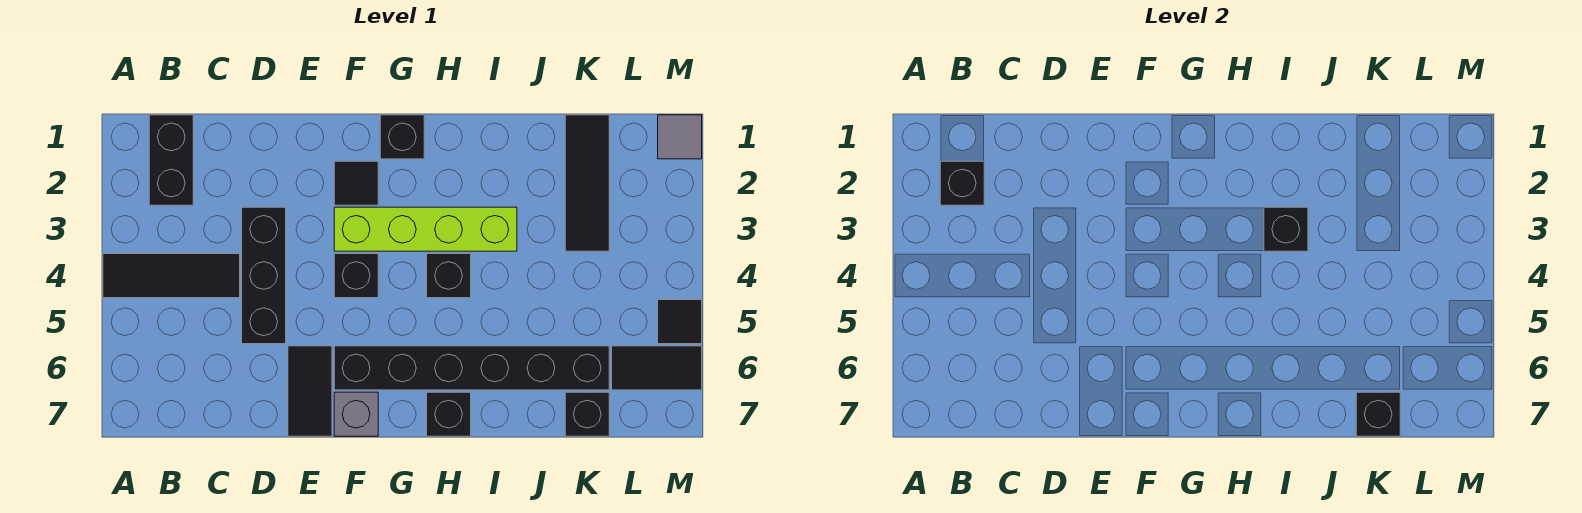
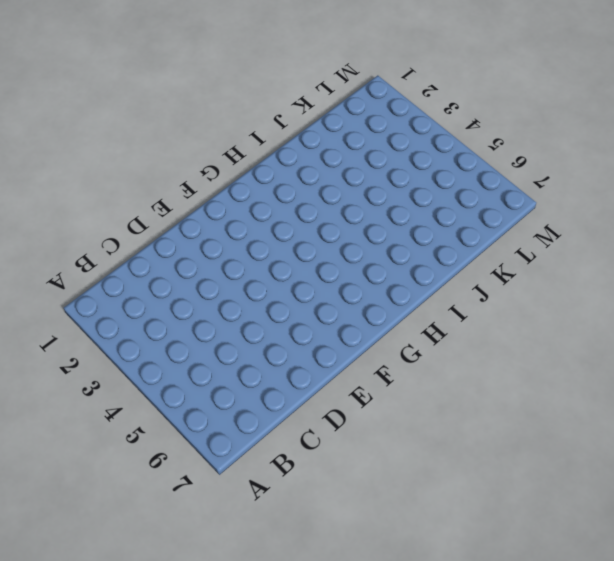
none -> black tile A4:C4 level 1
none -> black brick B1:B2 level 1
none -> black brick D3:D5 level 1

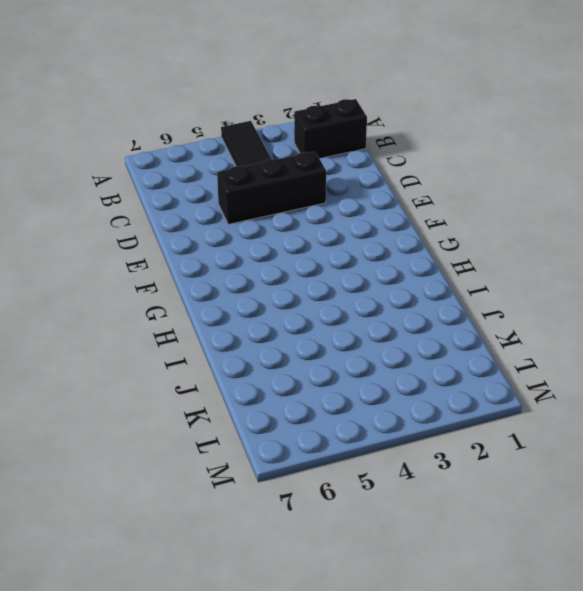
none -> black tile E6:E7 level 1
none -> black tile F2 level 1
none -> lime brick F3:I3 level 1

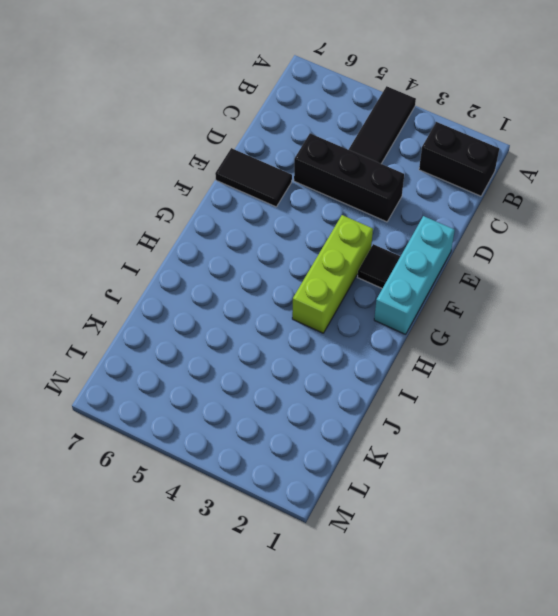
cyan brick E1:G1 level 1 -> black brick G1 level 1
lime brick F3:H3 level 1 -> lime brick F3:I3 level 1
none -> black brick F4 level 1
none -> black brick F6:K6 level 1
none -> grey brick F7 level 1

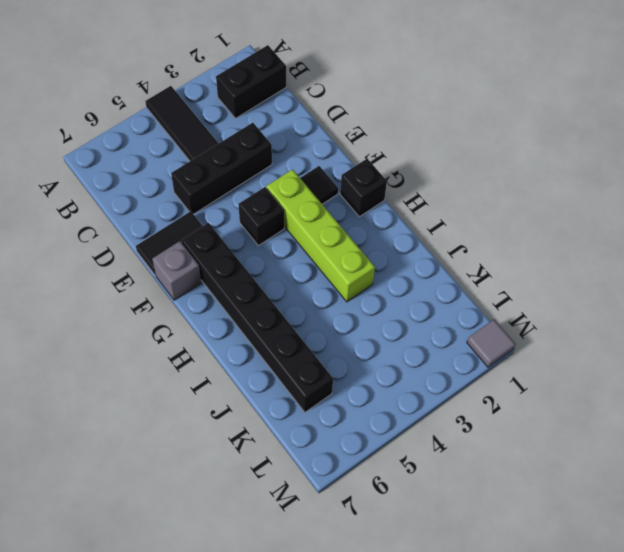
none -> black brick H4 level 1
none -> black brick H7 level 1
none -> black tile K1:K3 level 1

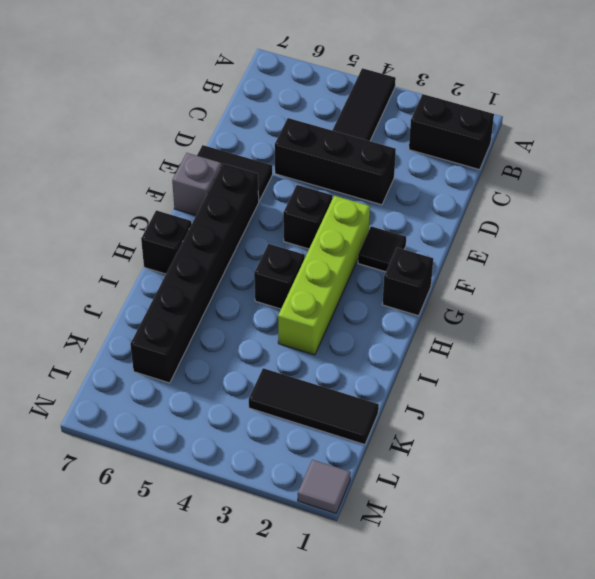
none -> black brick K7 level 1
none -> black tile L6:M6 level 1
none -> black tile M5 level 1

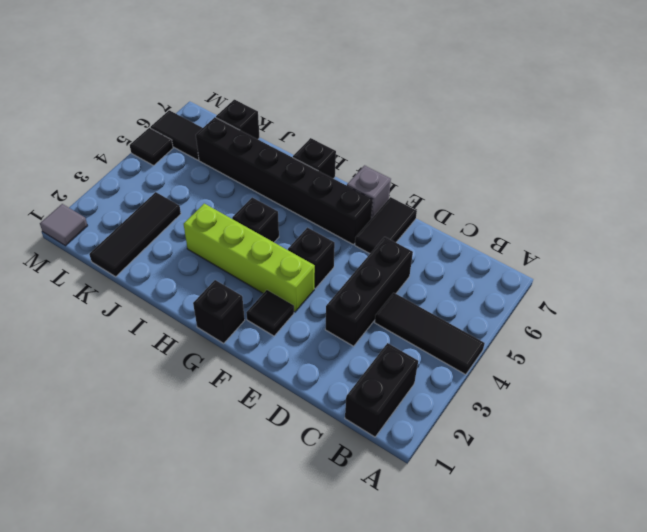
none -> black brick B2 level 2
none -> black brick I3 level 2
none -> black brick K7 level 2

